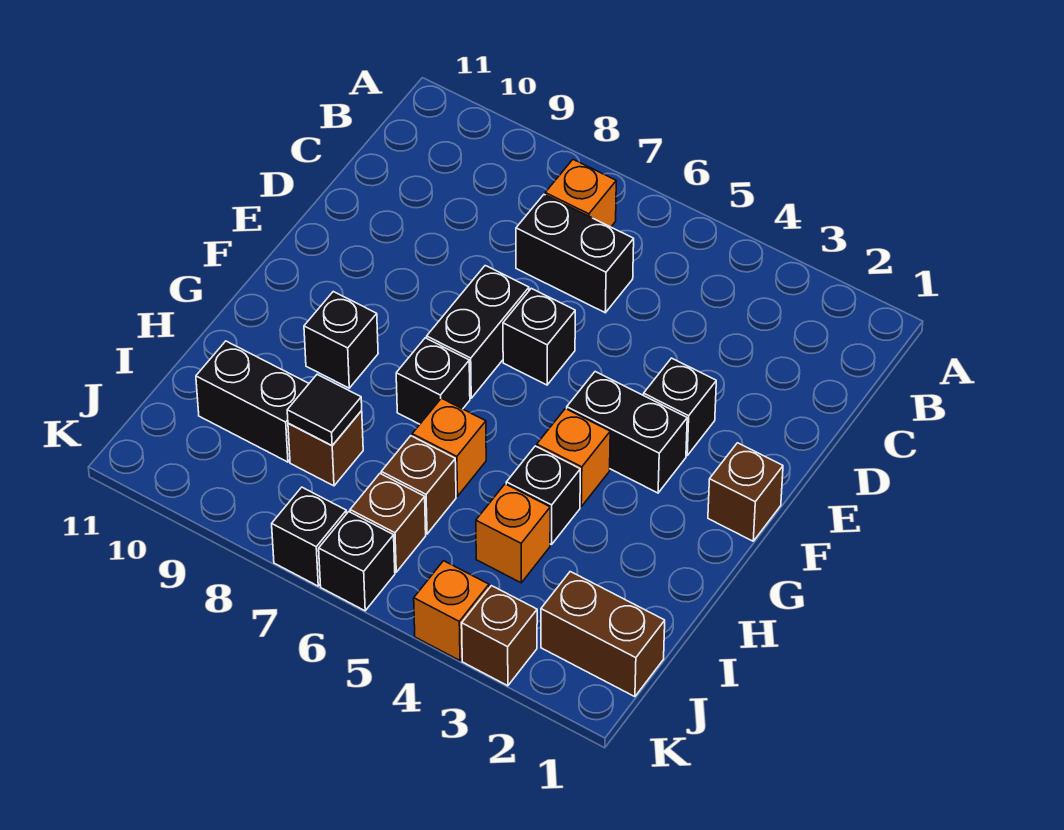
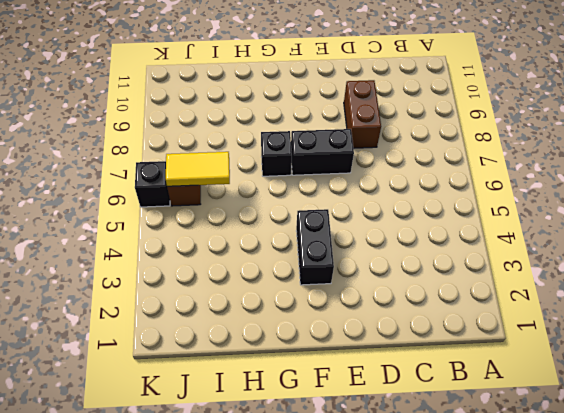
brown brick D8:D9 level 1 -> brown brick J1:J2 level 1
yellow tile I6:J6 level 2 -> none
none -> orange brick B7 level 1
none -> black brick C6:C7 level 1
none -> black brick E3 level 1

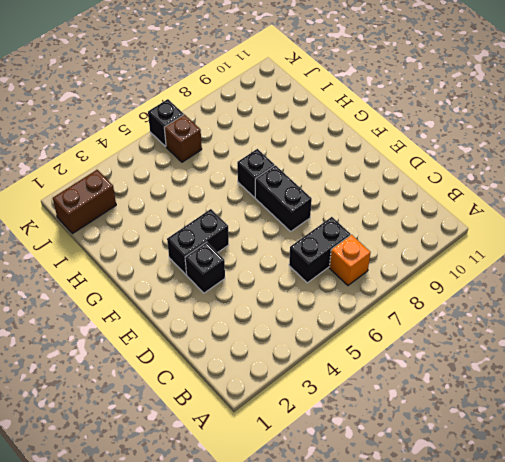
none -> black brick E6 level 1
none -> brown brick F1 level 1
none -> orange brick G4 level 1

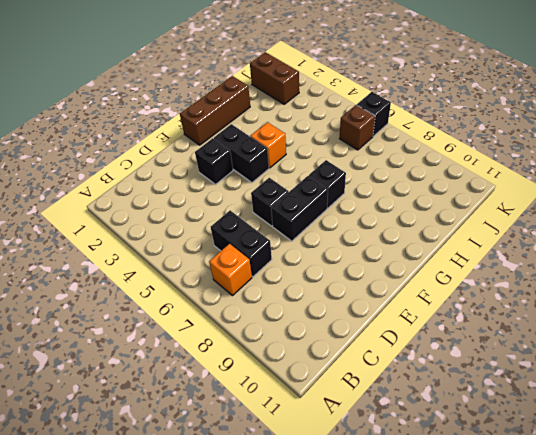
brown brick F1:H1 level 1 -> brown brick F1 level 1
none -> black brick G9 level 1
none -> black brick H4 level 1
none -> orange brick H6 level 1

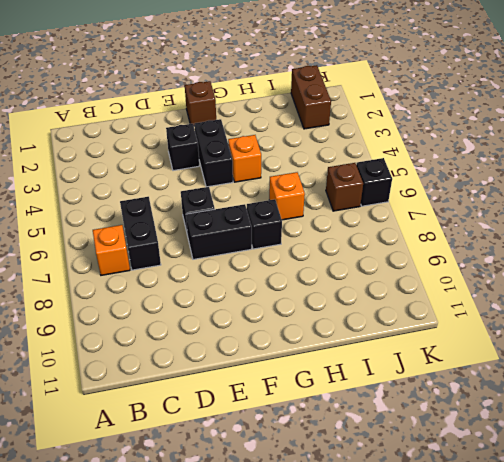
none -> black brick G9 level 1
none -> black brick H4 level 1
none -> orange brick I4 level 1

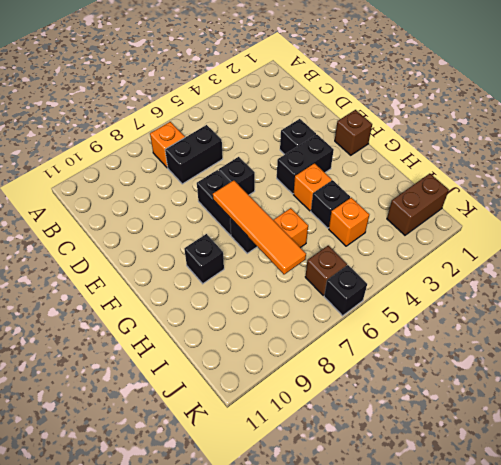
orange tile F7:I7 level 2 -> none
none -> brown brick I6 level 1
none -> brown brick I8 level 1
none -> black brick I9:I10 level 1

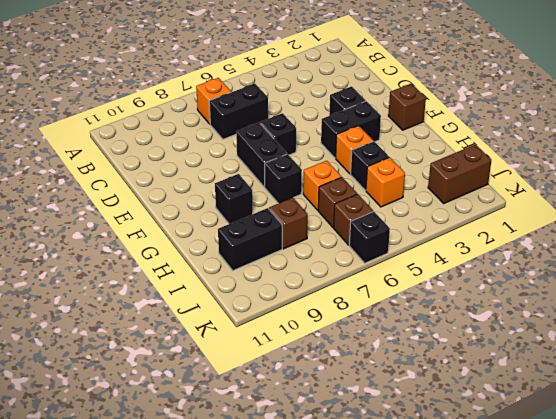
none -> brown brick K3 level 1
none -> orange brick K4 level 1
none -> black brick K7 level 1

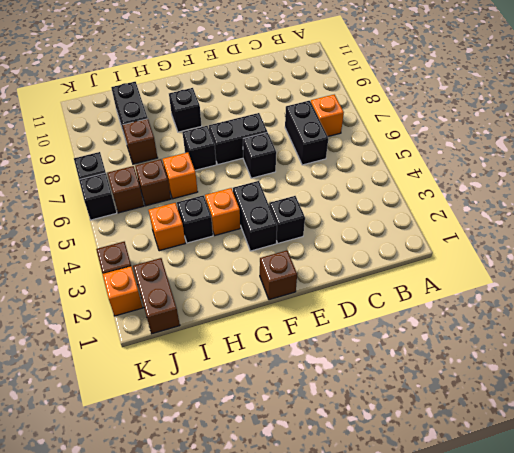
orange brick K2 level 1 -> orange brick K4 level 1
none -> black tile I8 level 2

